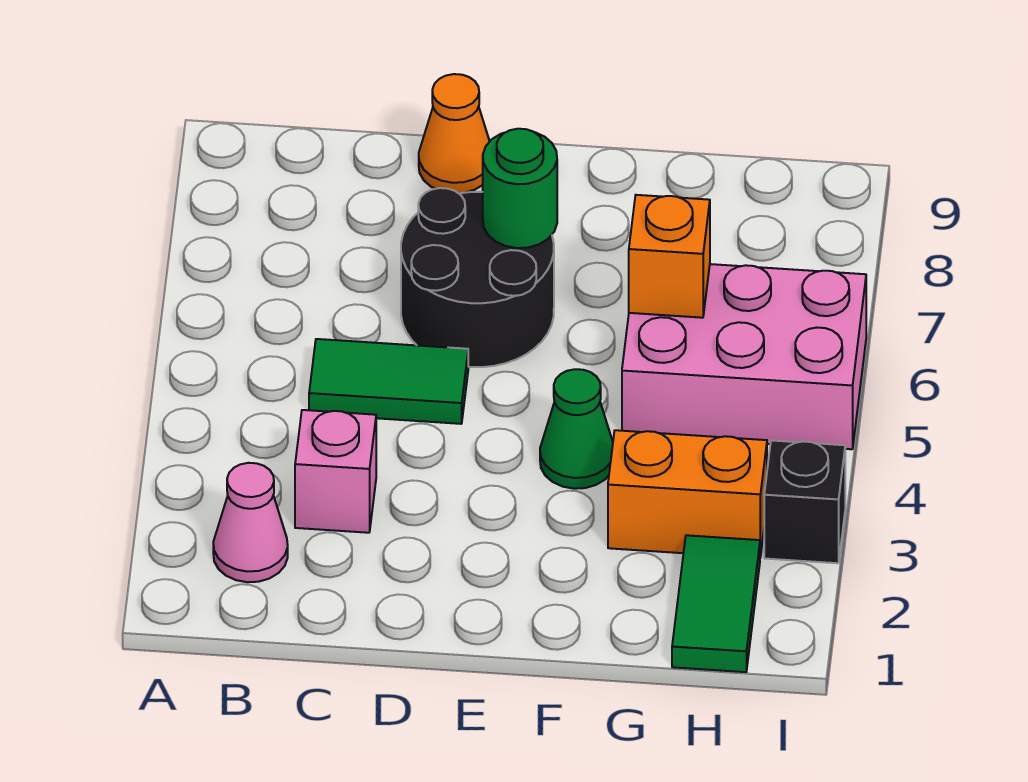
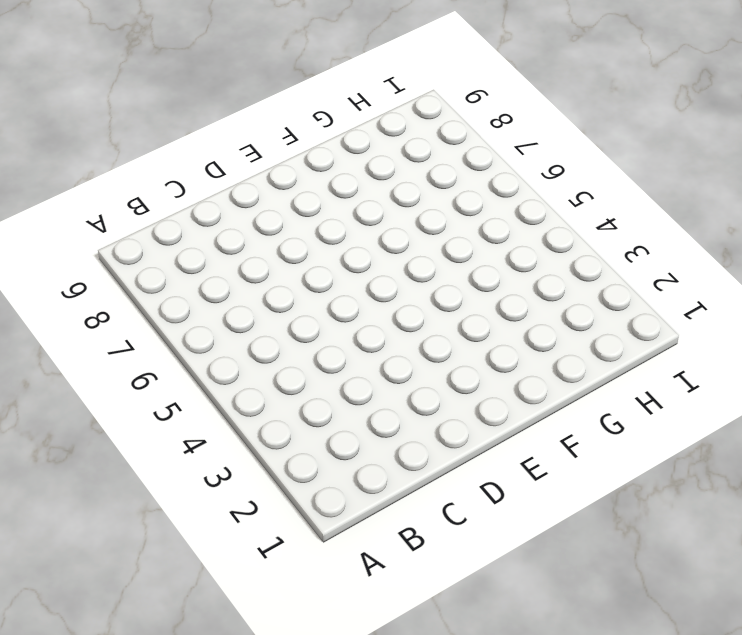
none -> pink cone B2 level 1
none -> pink brick C3 level 1
none -> green tile C5:D5 level 1

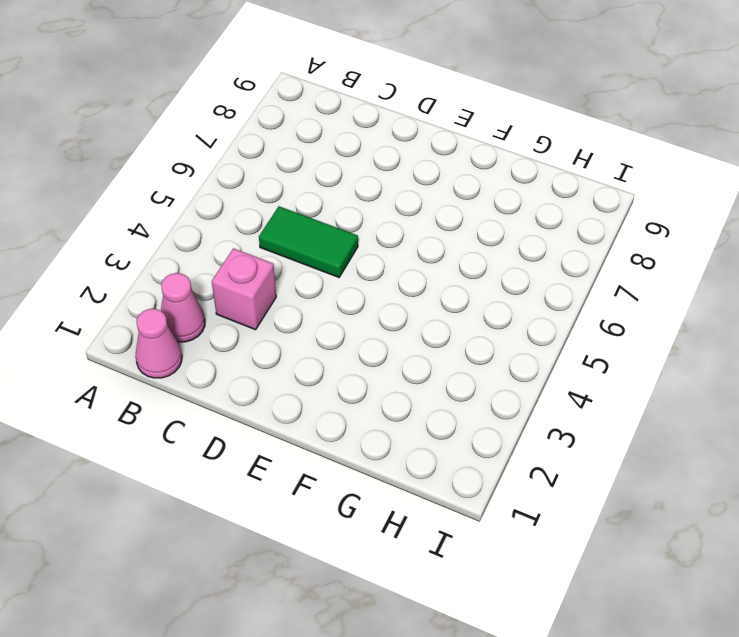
pink cone B1 level 1 -> none
none -> black round brick D6:E7 level 1
none -> orange cone D9 level 1
none -> green cone F4 level 1

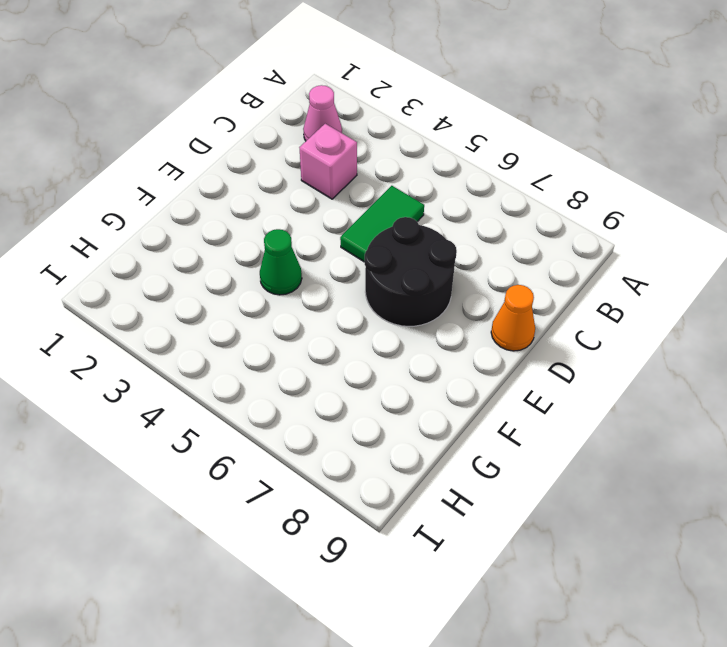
none -> orange brick G3:H3 level 1
none -> pink brick G5:I6 level 1
none -> green tile H1:H2 level 1

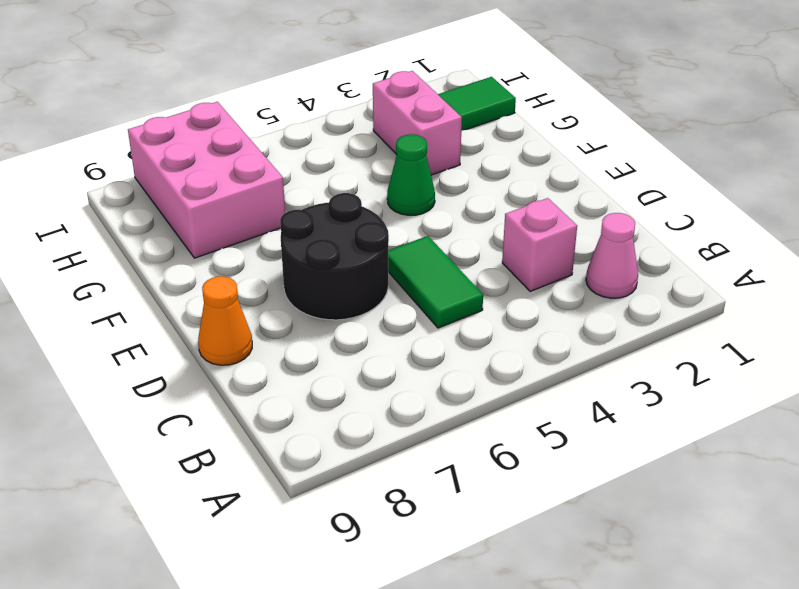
pink brick G3:H3 level 1 -> orange brick G3:H3 level 1
pink brick G7:I8 level 1 -> pink brick G5:I6 level 1
none -> black brick I3 level 1
none -> green round brick E7 level 2
none -> orange brick G6 level 2

